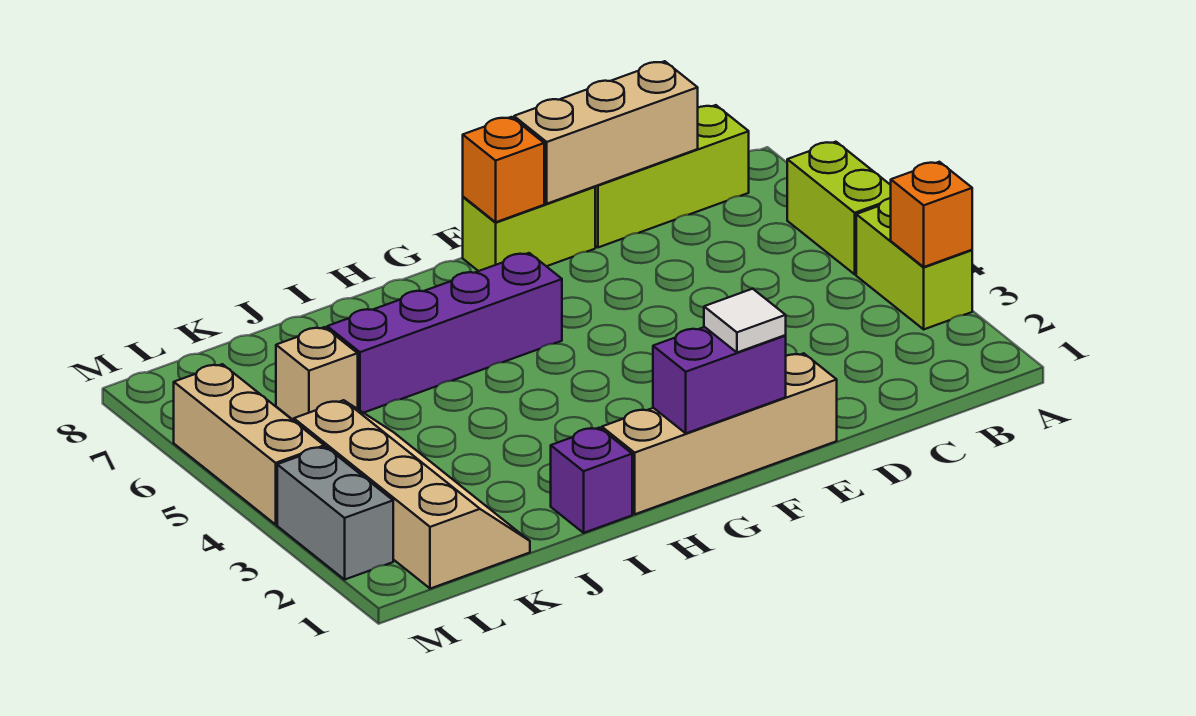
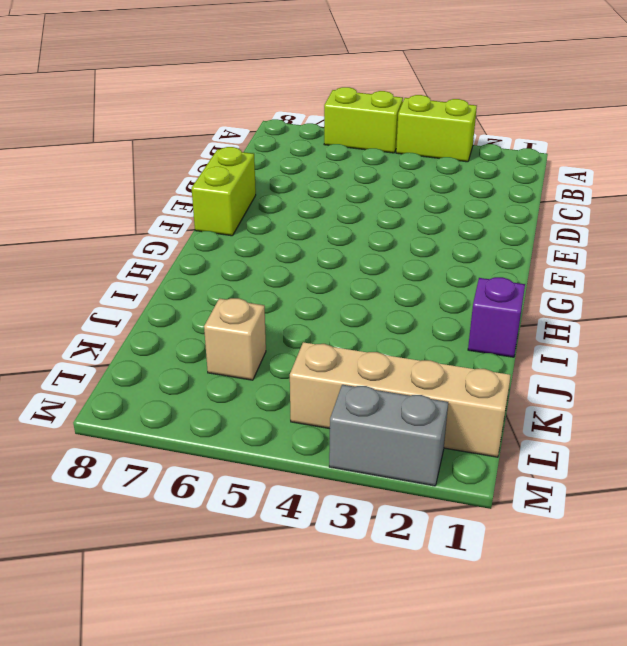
none -> lime brick B8:D8 level 1
none -> tan brick E1:H1 level 1
none -> purple brick G6:J6 level 1

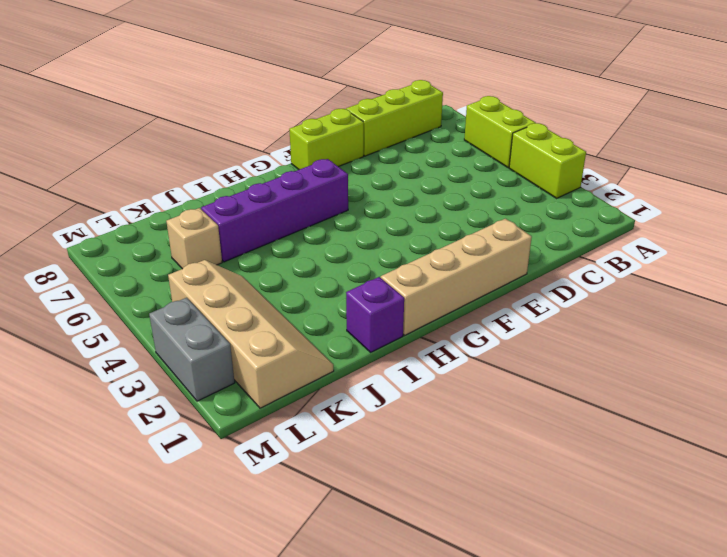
none -> tan brick M4:M6 level 1
none -> orange brick A3 level 2
none -> tan brick C8:E8 level 2

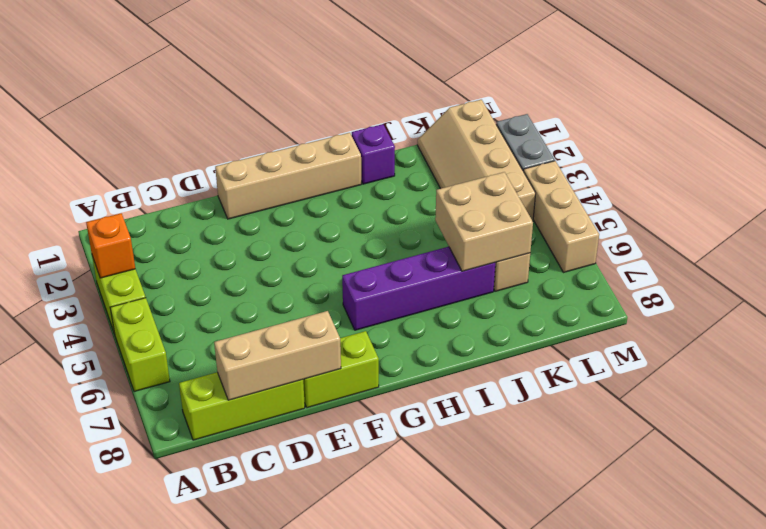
tan brick J5:K6 level 2 -> none
none -> purple brick F1:G1 level 2
none -> orange brick F8 level 2
none -> white tile F1 level 3

